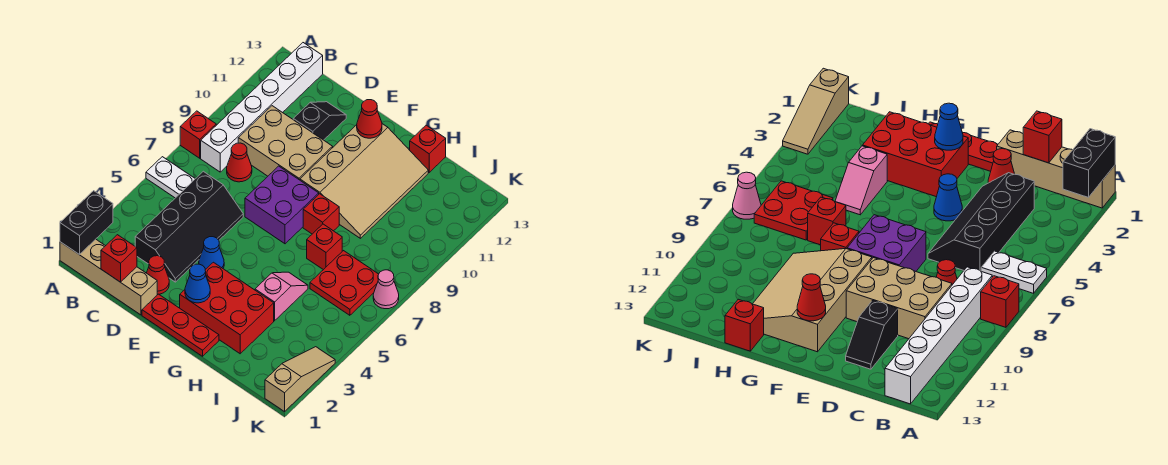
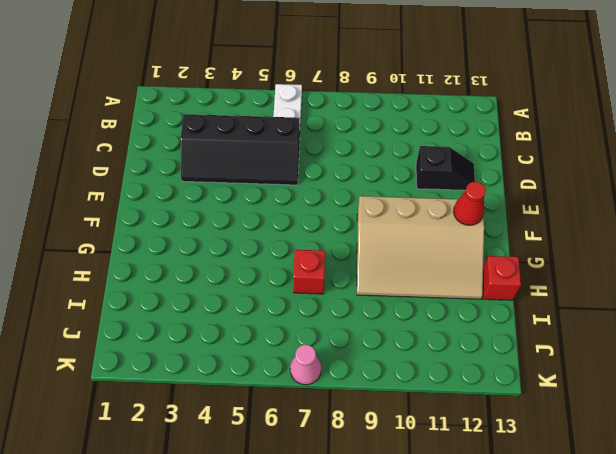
none -> tan brick A1:D1 level 1
none -> red brick A8 level 1
none -> white brick B8:B13 level 1

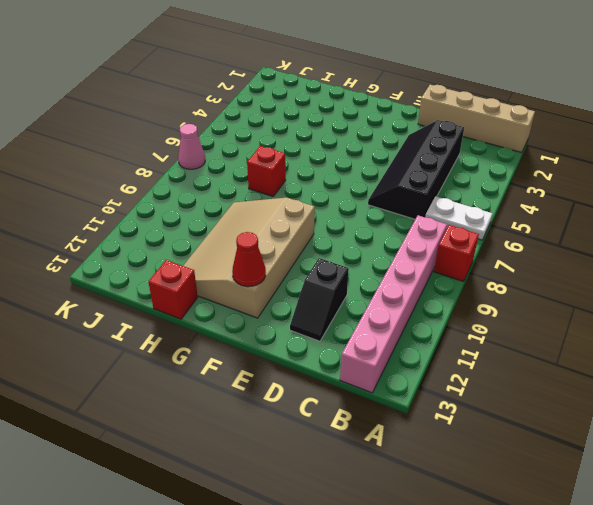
pink brick B8:B13 level 1 -> white brick B8:B13 level 1
none -> red cone C8 level 1
none -> tan brick C9:E10 level 1
none -> red cone D2 level 1

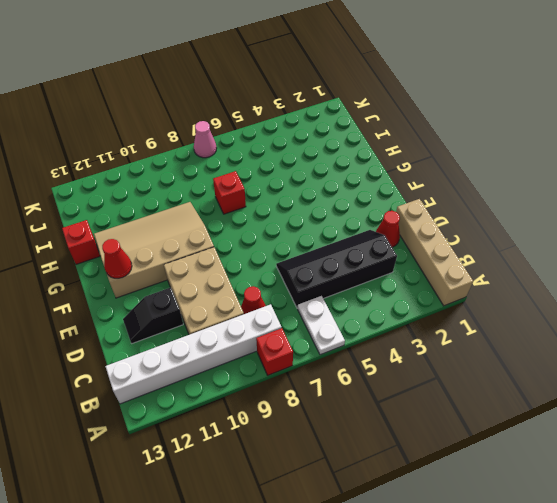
none -> red plate E1:G1 level 1
none -> blue cone E4 level 1
none -> purple brick E7:F8 level 1

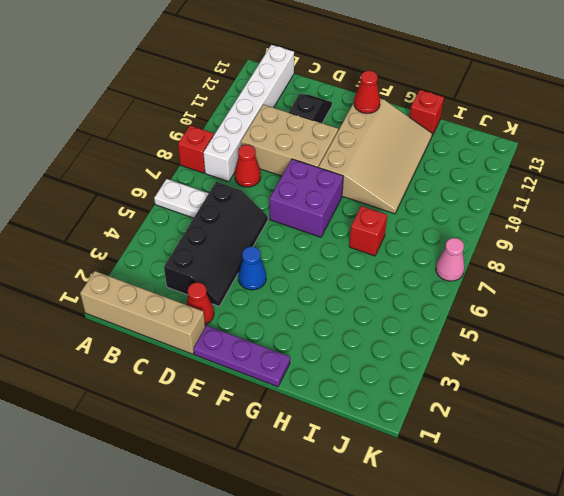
purple plate E1:G1 level 1 -> red plate E1:G1 level 1
none -> red brick F2:H3 level 1
none -> red brick G8 level 1
none -> pink slope H4:H5 level 1 top 4

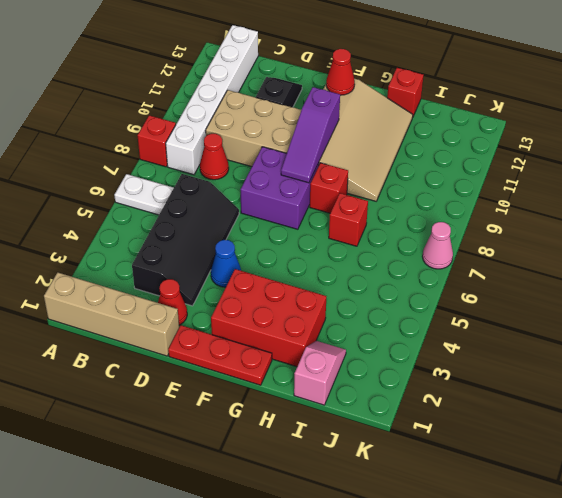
purple slope F8:F10 level 2 top 10 -> none
pink slope I1:I2 level 1 top 1 -> pink slope H4:H5 level 1 top 4
none -> red plate I6:J7 level 1
none -> tan slope K1:K3 level 1 top 1
none -> black brick A1:A2 level 2

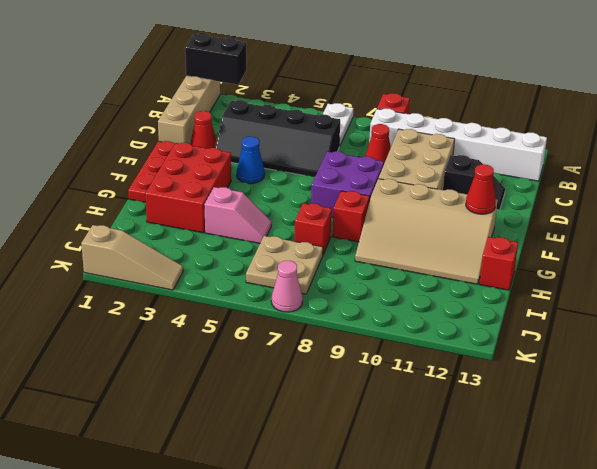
tan plate I6:J7 level 1 -> red plate I6:J7 level 1
none -> red brick C1 level 2
none -> blue cone F2 level 2

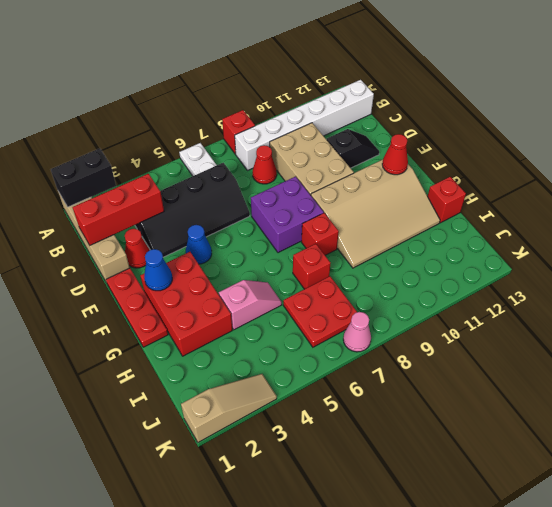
red brick C1:C3 level 2 -> red brick C1 level 2

